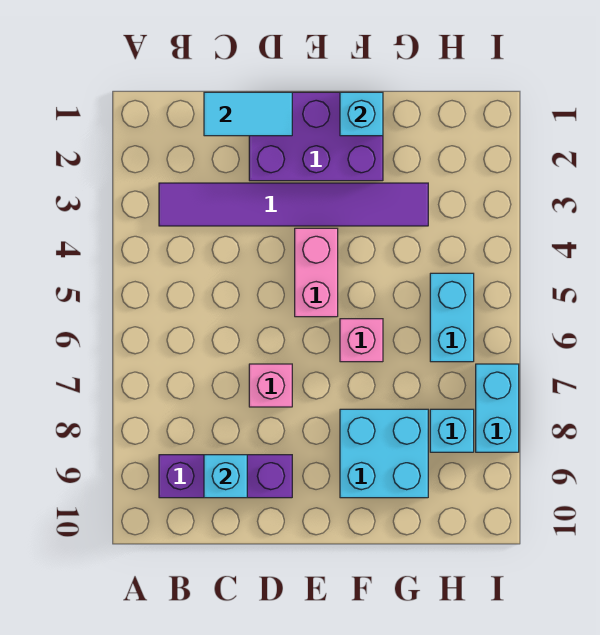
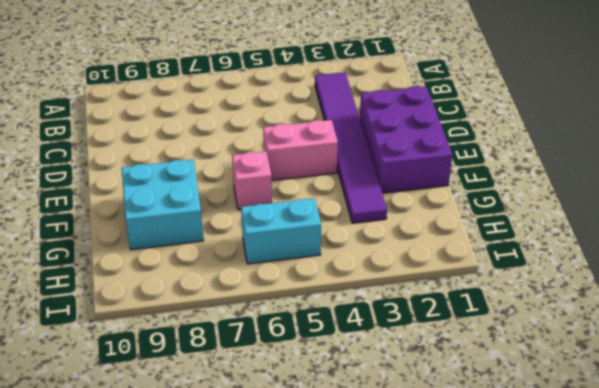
none -> purple brick B9:D9 level 1
none -> pink brick D7 level 1
none -> cyan brick H8 level 1

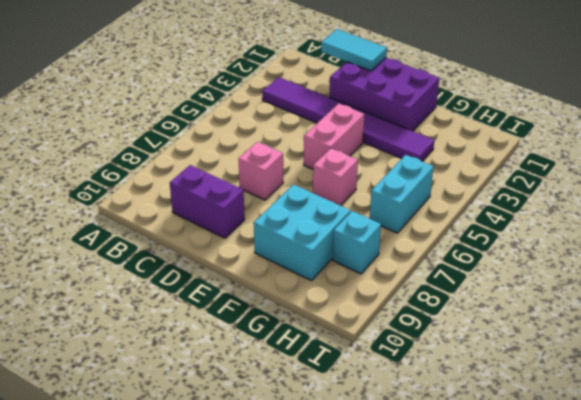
purple brick C9:D9 level 1 -> purple brick B9:D9 level 1
none -> cyan brick I7:I8 level 1
none -> cyan brick C9 level 2
none -> cyan brick F1 level 2

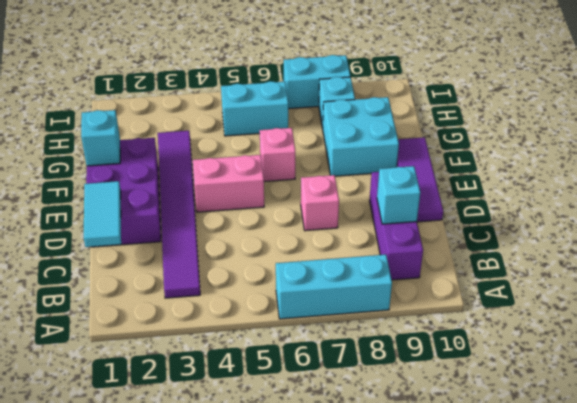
cyan brick A6:A8 level 1 -> none
purple tile D10:F10 level 1 -> none

